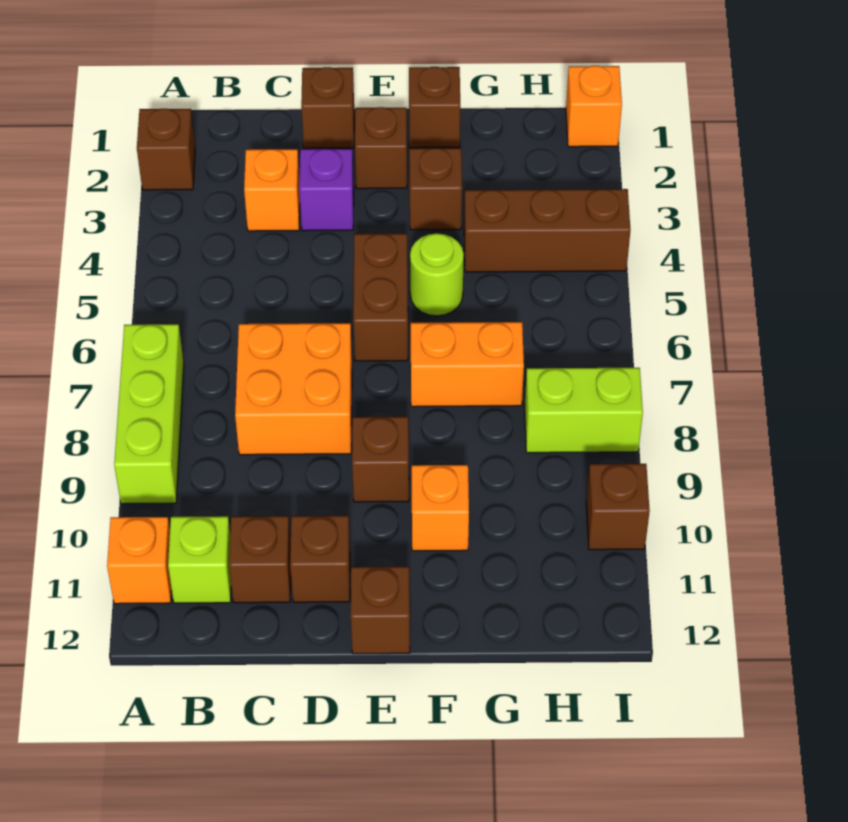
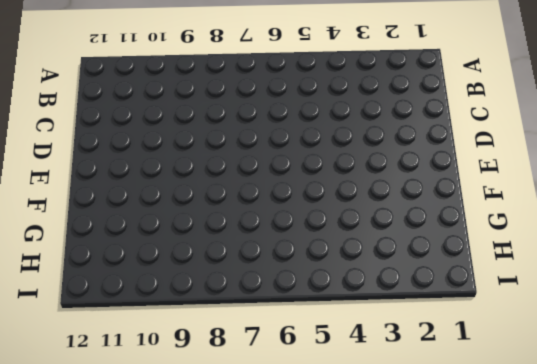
none -> brown brick A2 level 1
none -> lime brick A7:A9 level 1
none -> orange brick A11 level 1

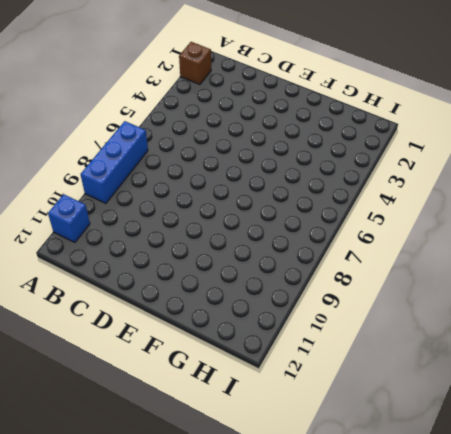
blue brick A7:A9 level 1 -> lime brick A7:A9 level 1
blue brick A11 level 1 -> orange brick A11 level 1
none -> lime brick B11 level 1
none -> orange brick C3 level 1
none -> orange brick C7:D8 level 1

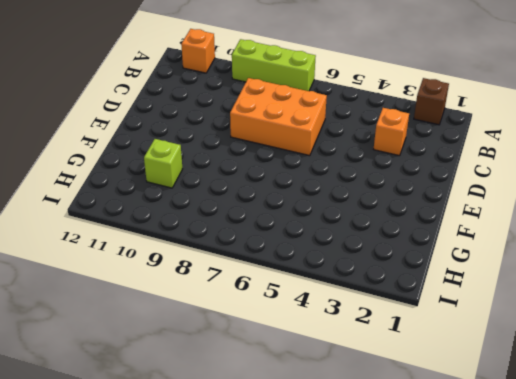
orange brick C6:D8 level 1 -> orange brick C7:D8 level 1
lime brick G10 level 1 -> lime brick B11 level 1
none -> brown brick C11 level 1
none -> brown brick D1 level 1
none -> purple brick D3 level 1

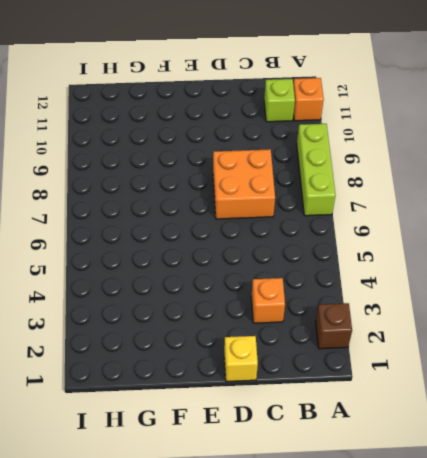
yellow brick D1 level 1 -> brown brick D1 level 1
none -> brown brick C11 level 1
none -> purple brick D3 level 1
none -> brown brick D11 level 1

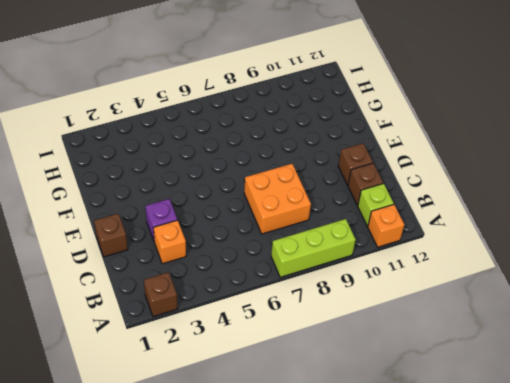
none -> brown brick E2 level 1
none -> brown brick E5:E6 level 1
none -> brown brick E9 level 1

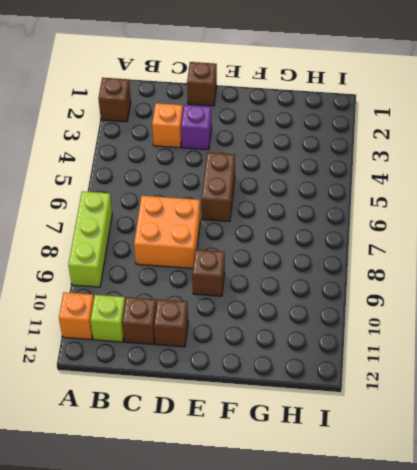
none -> brown brick E2 level 1
none -> brown brick E12 level 1
none -> brown brick F1 level 1

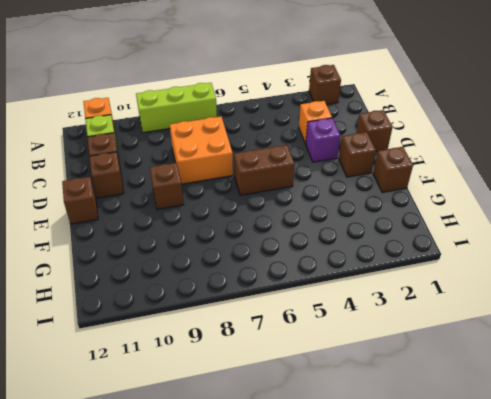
none -> brown brick F3 level 1
none -> lime round brick F5 level 1
none -> orange brick F7:G7 level 1

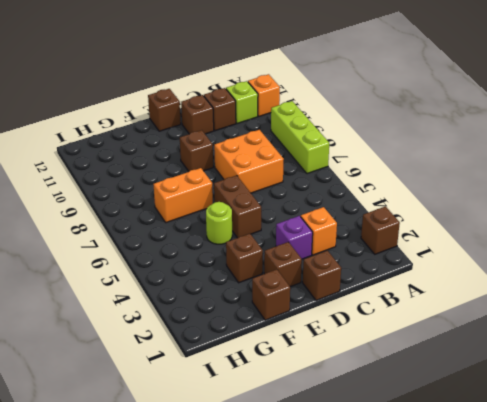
none -> orange brick F10 level 1
none -> brown brick G4:I4 level 1
none -> lime brick H8:I8 level 1

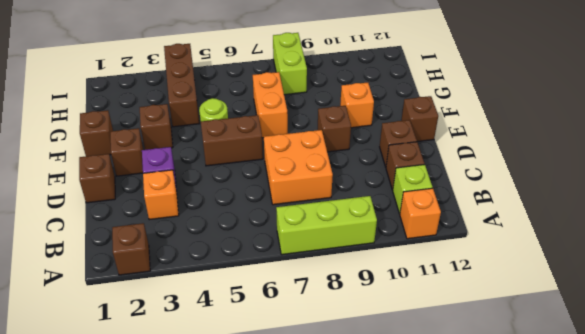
none -> orange brick I1 level 1
none -> brown brick I10 level 1

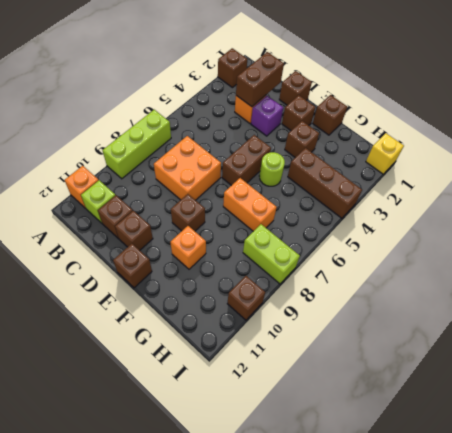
brown brick C2:C3 level 2 -> none
yellow brick I1 level 1 -> orange brick I1 level 1

